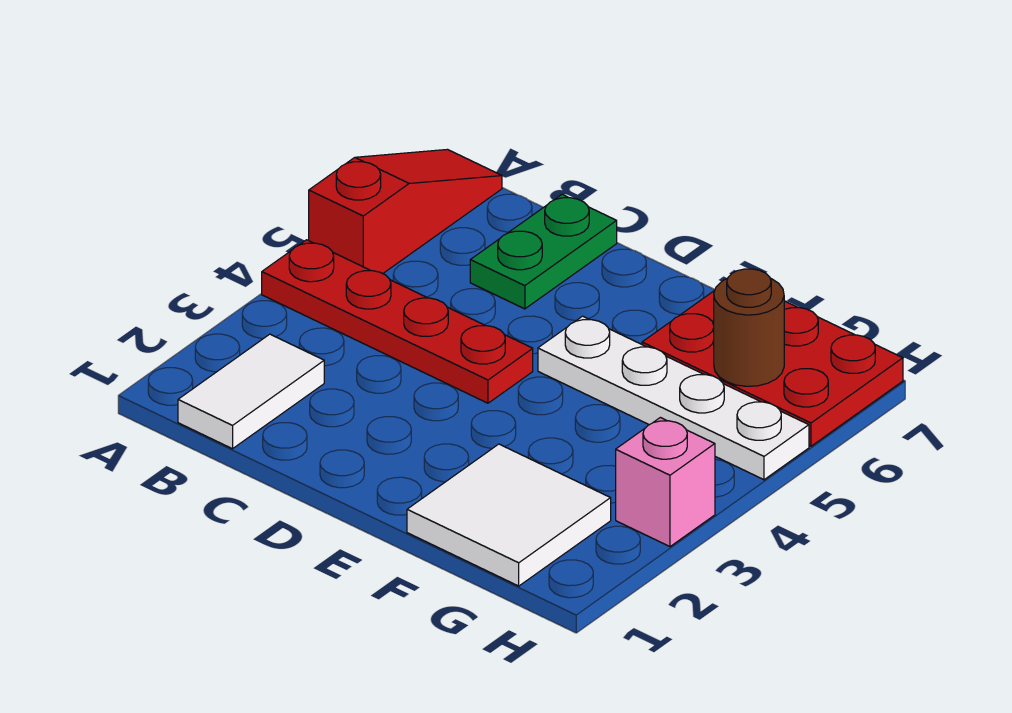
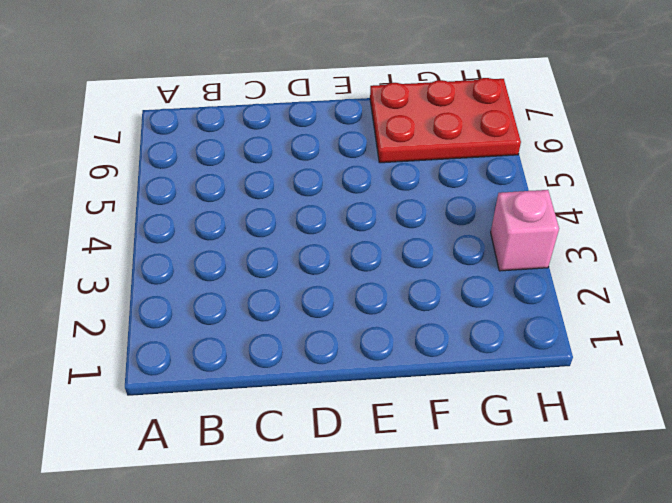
none -> red plate A4:D4 level 1
none -> red slope A5:A7 level 1 top 5

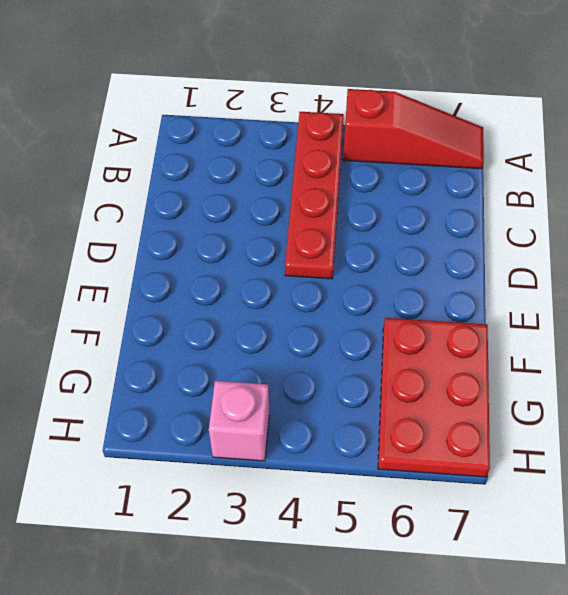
none -> white tile B1:B2 level 1
none -> green plate C6:C7 level 1

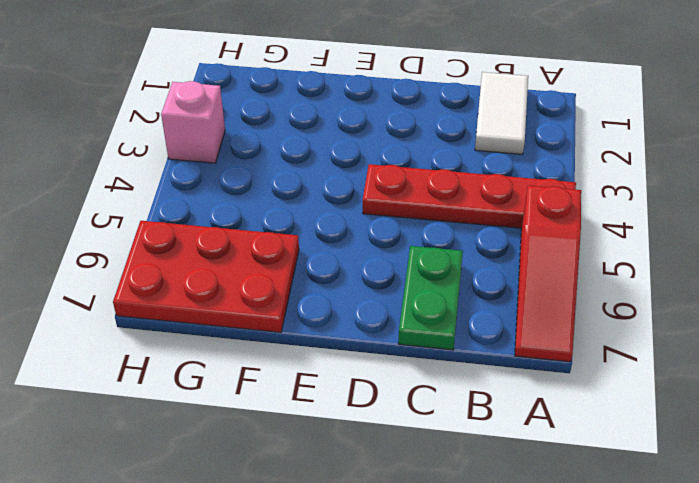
none -> white plate E5:H5 level 1
none -> white tile F1:G2 level 1

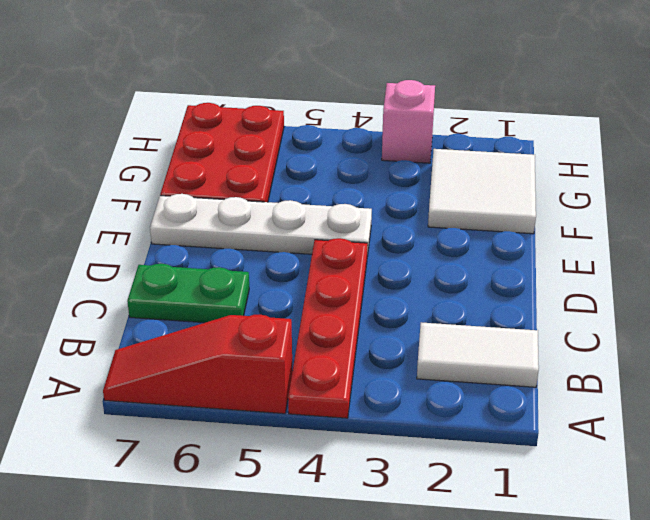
white plate E4:E7 level 1 -> white plate E5:H5 level 1
none -> brown round brick G6 level 2

